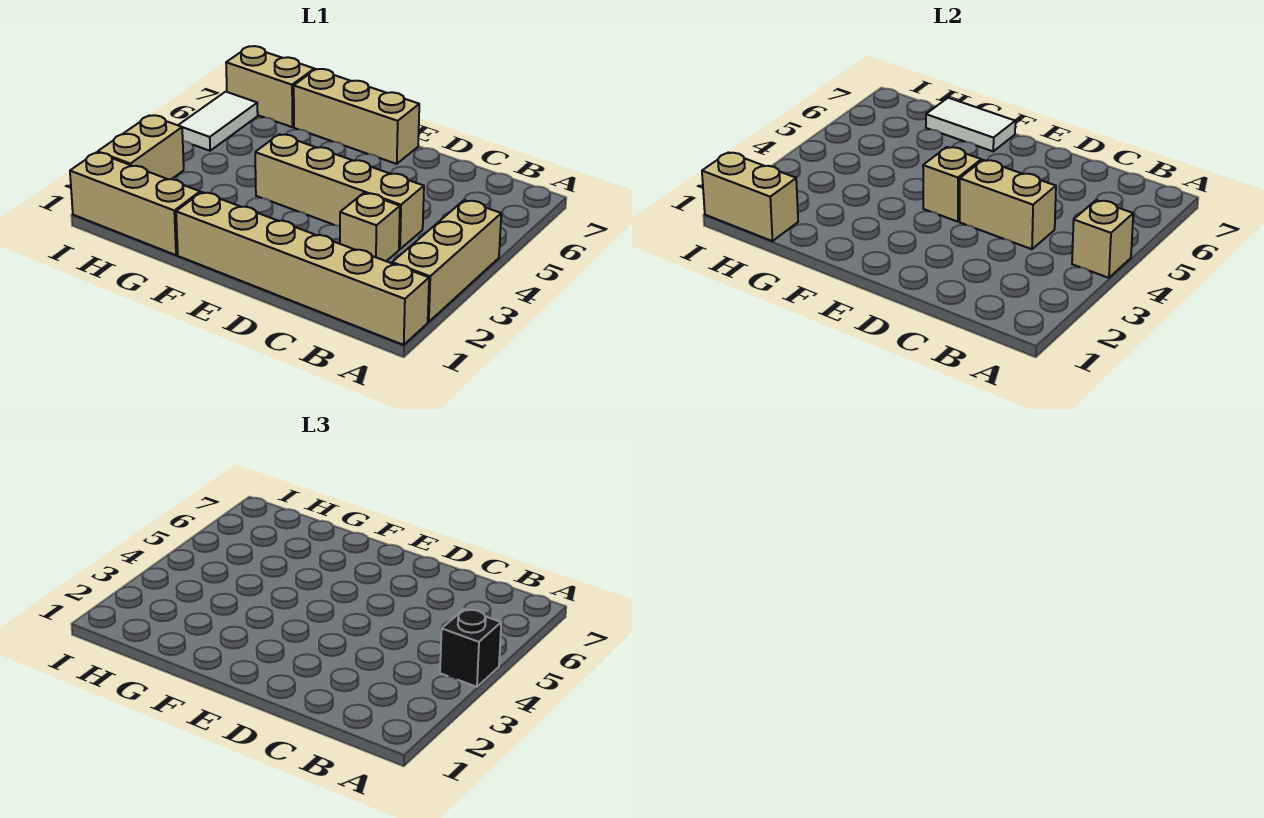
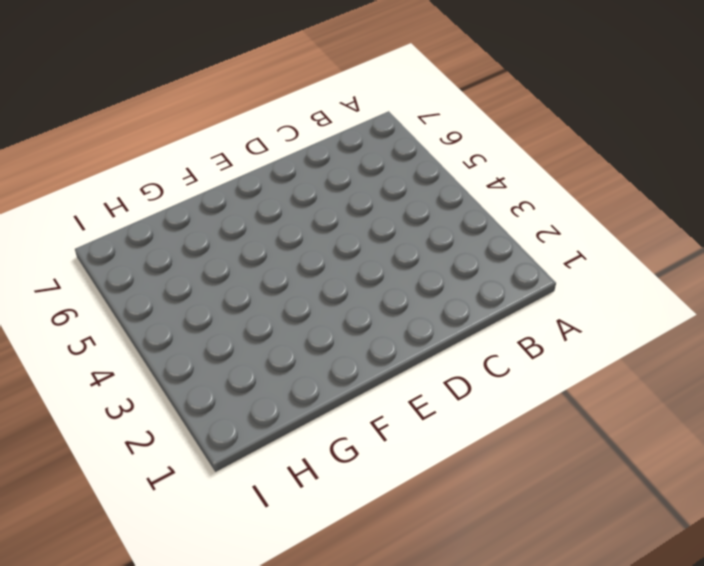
none -> tan brick A1:F1 level 1
none -> tan brick A2:A4 level 1
none -> tan brick C3 level 1

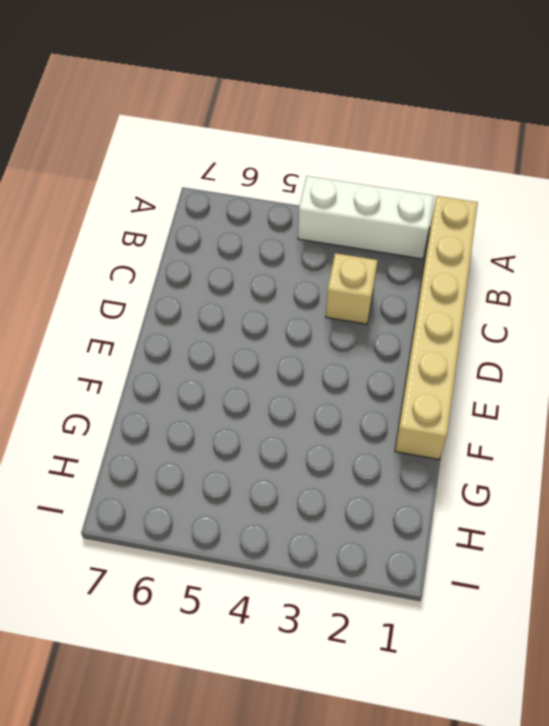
white brick A2:A4 level 1 -> tan brick A2:A4 level 1
none -> tan brick C4:F4 level 1
none -> tan brick E7:G7 level 1
none -> tan brick G1:I1 level 1

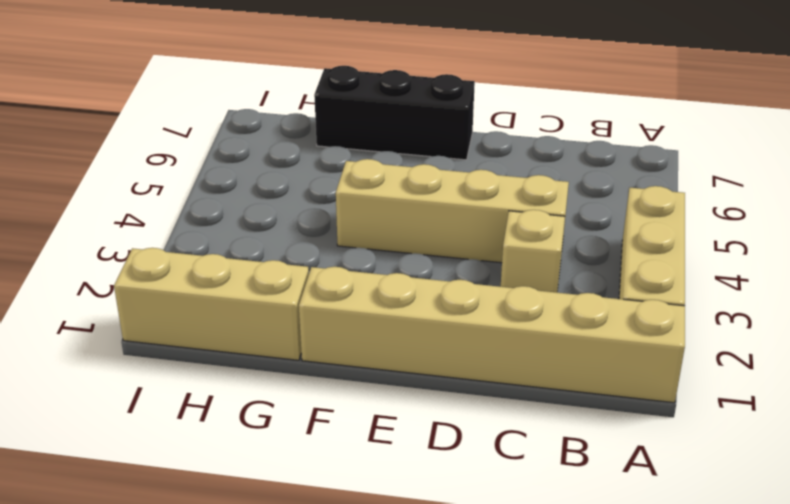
black brick E7:G7 level 1 -> tan brick E7:G7 level 1
none -> tan brick H7:I7 level 1
none -> tan brick I2:I3 level 1
none -> white tile I5:I6 level 1

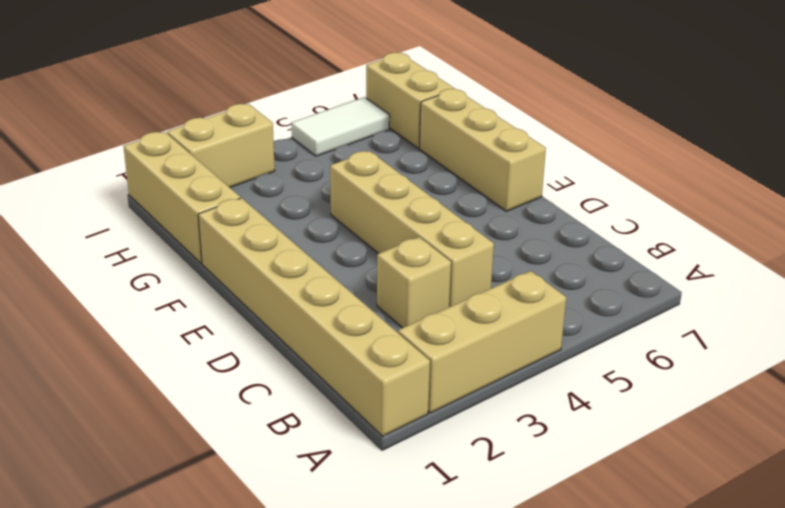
none -> tan brick A4 level 2
none -> tan brick C4:D4 level 2
none -> tan brick E4 level 2

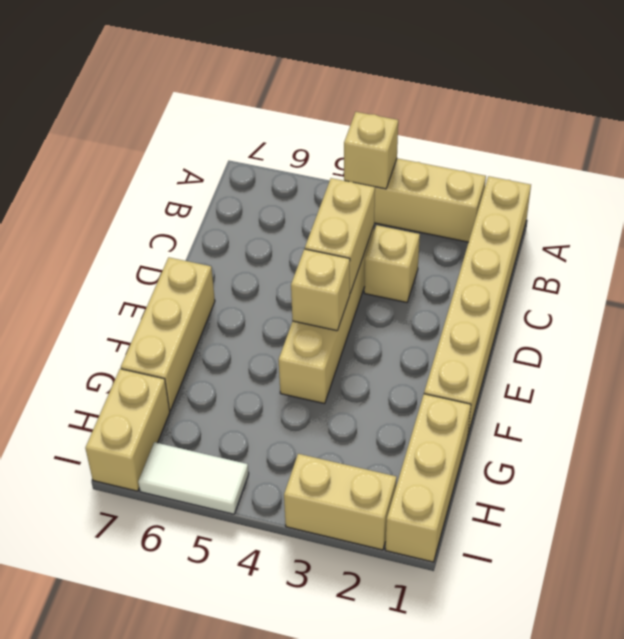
none -> white tile F7:G7 level 2
none -> tan brick H1:I1 level 2
none -> black brick A4 level 3

